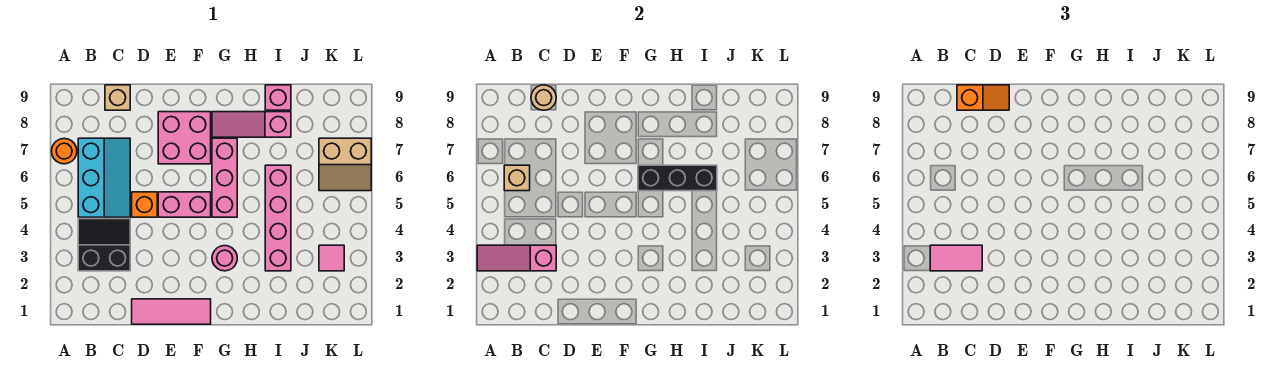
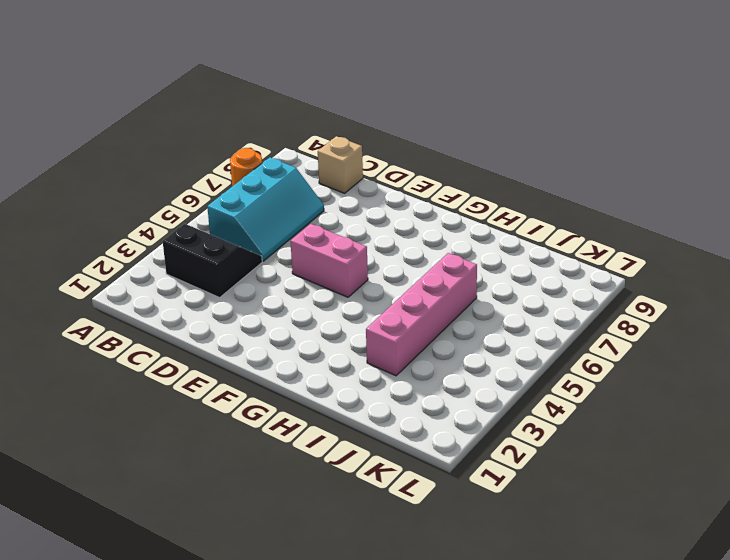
none -> pink tile D1:F1 level 1
none -> orange brick D5 level 1
none -> pink brick E7:F8 level 1

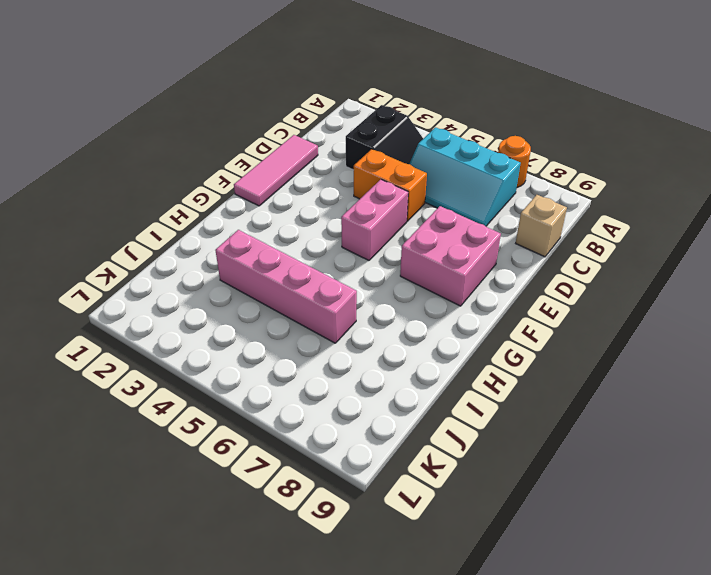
orange brick D4:D5 level 1 -> orange brick D5 level 1
none -> pink round brick G3 level 1
none -> pink brick G5:G7 level 1
none -> pink slope G8:I8 level 1 top I

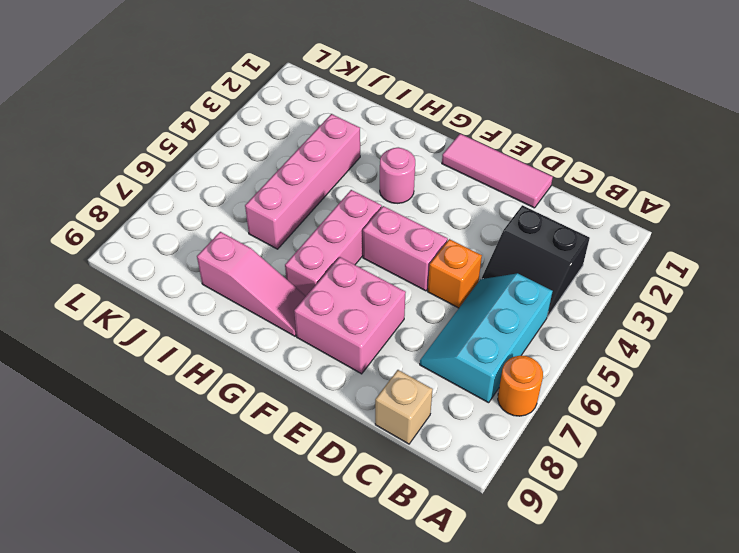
none -> pink brick I9 level 1
none -> pink tile K3 level 1
none -> tan slope K6:L7 level 1 top 7

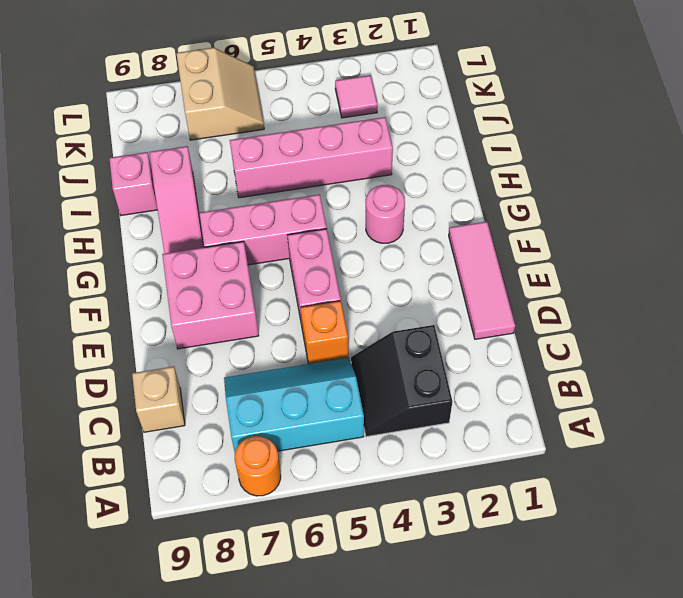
none -> pink slope A3:C3 level 2 top C
none -> tan brick B6 level 2
none -> tan round brick C9 level 2

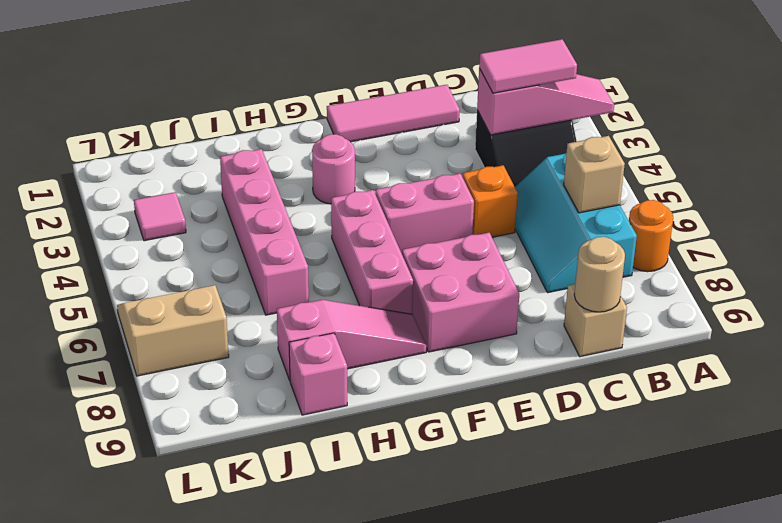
none -> black brick G6:I6 level 2
none -> orange slope C9:D9 level 3 top C

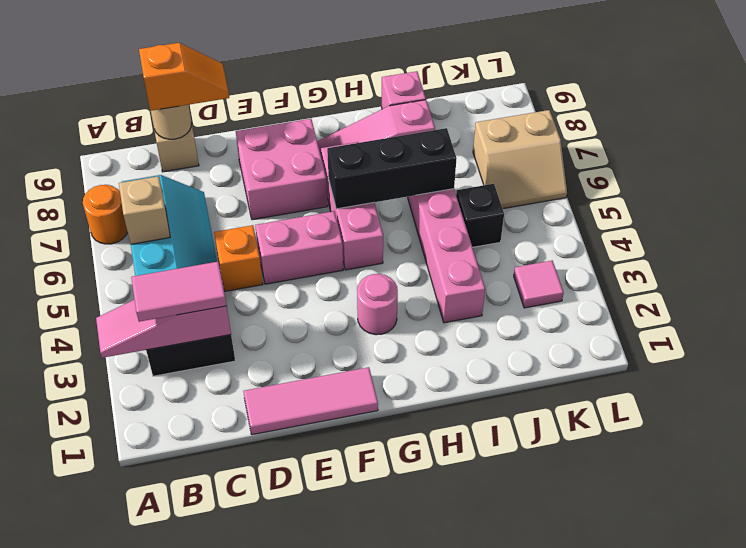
black brick J5 level 1 -> none

